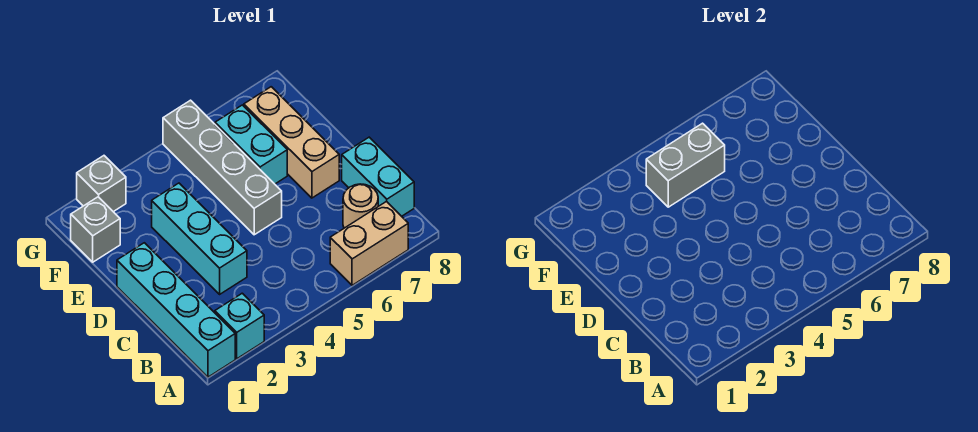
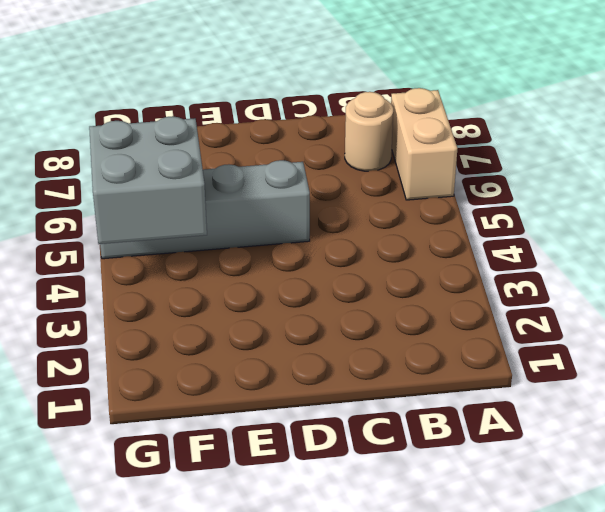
grey brick F4:G5 level 2 -> grey brick F4:F5 level 2
none -> cyan brick A1:D1 level 1
none -> cyan brick A2 level 1
none -> cyan brick B8:C8 level 1

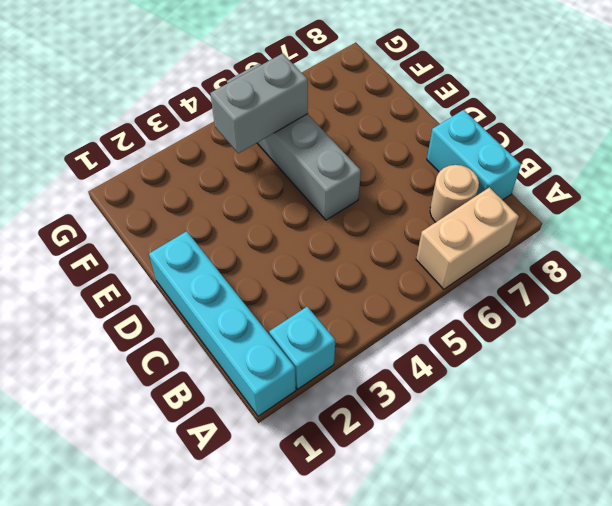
none -> cyan brick C3:E3 level 1
none -> tan brick D7:F7 level 1
none -> cyan brick E6:F6 level 1

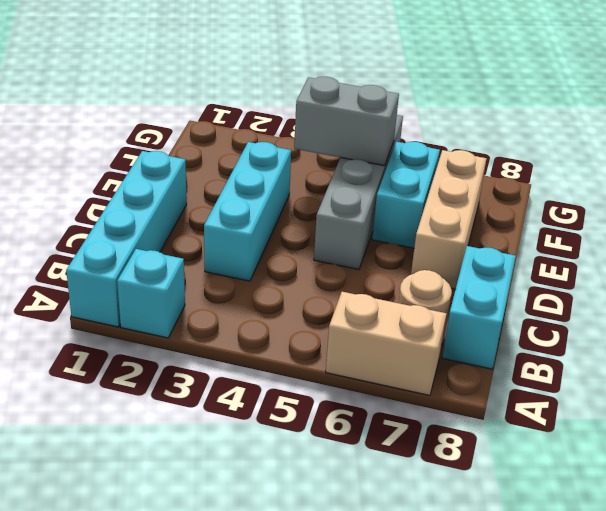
none -> grey brick F1 level 1
none -> grey brick G2 level 1

